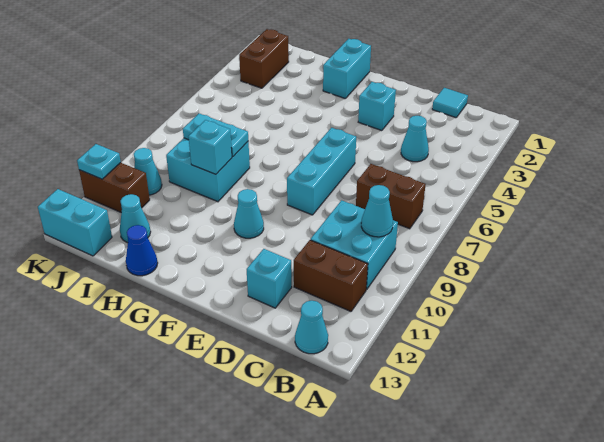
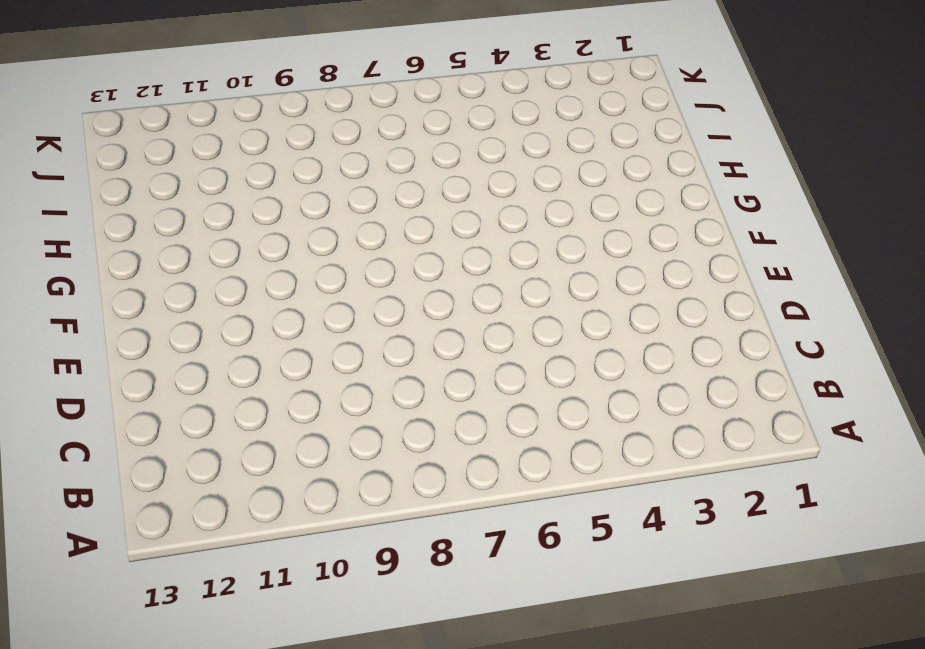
none -> brown brick B7:C7 level 1
none -> cyan brick B9:C10 level 1
none -> brown brick B11:C11 level 1

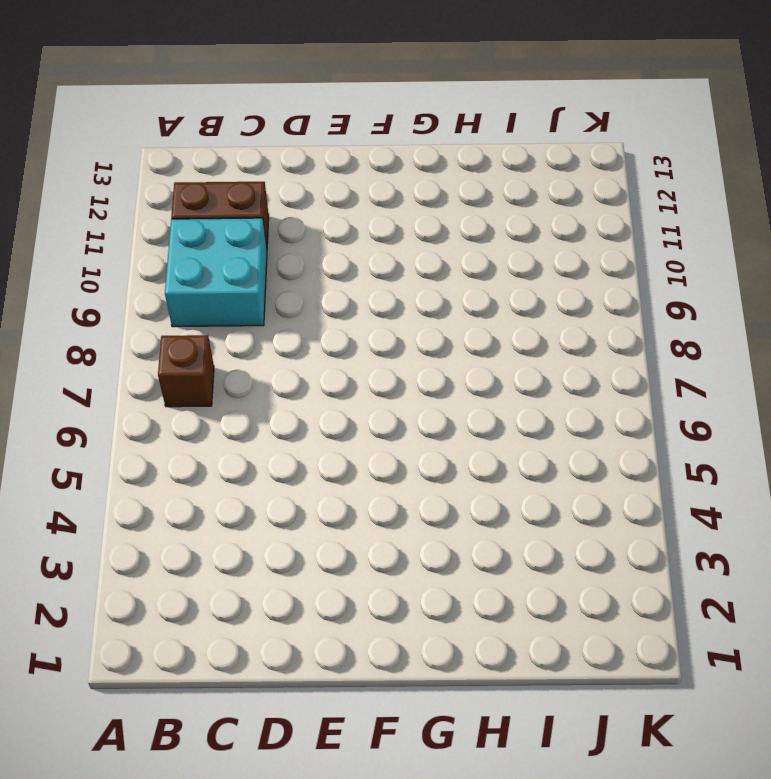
brown brick B7 level 1 -> brown brick B7:C7 level 1
none -> cyan cone B13 level 1
none -> cyan tile C1 level 1
none -> cyan cone C4 level 1

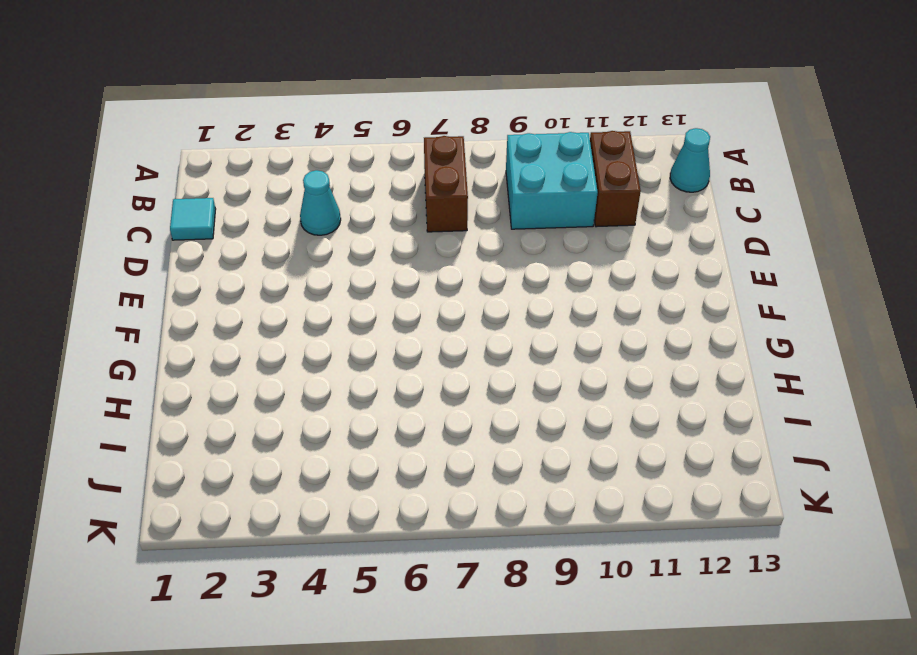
none -> cyan brick D12 level 1
none -> cyan brick E3 level 1
none -> cyan brick E6:E8 level 1

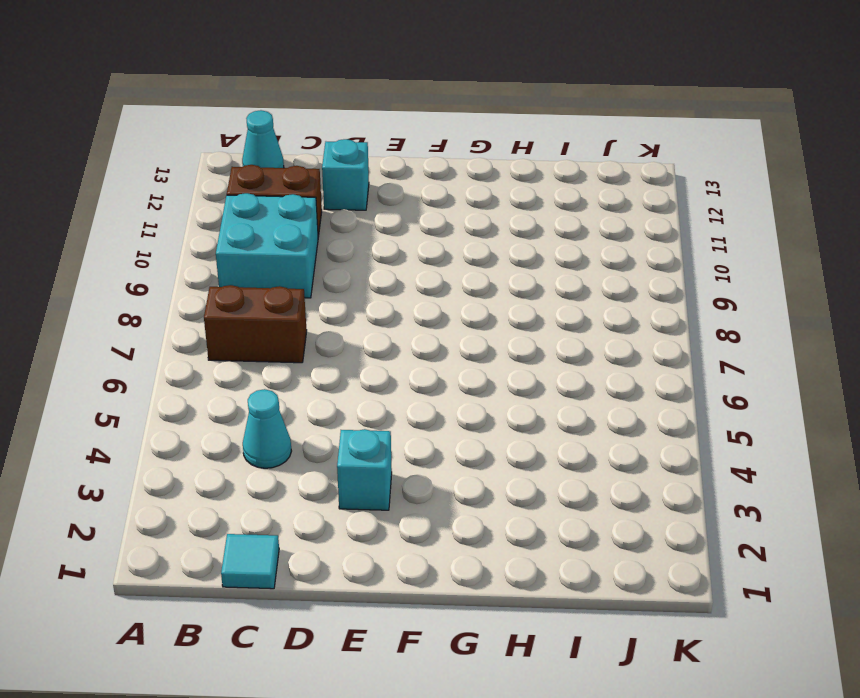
none -> cyan brick E6:E8 level 1
none -> cyan cone F10 level 1
none -> cyan brick G1:G2 level 1

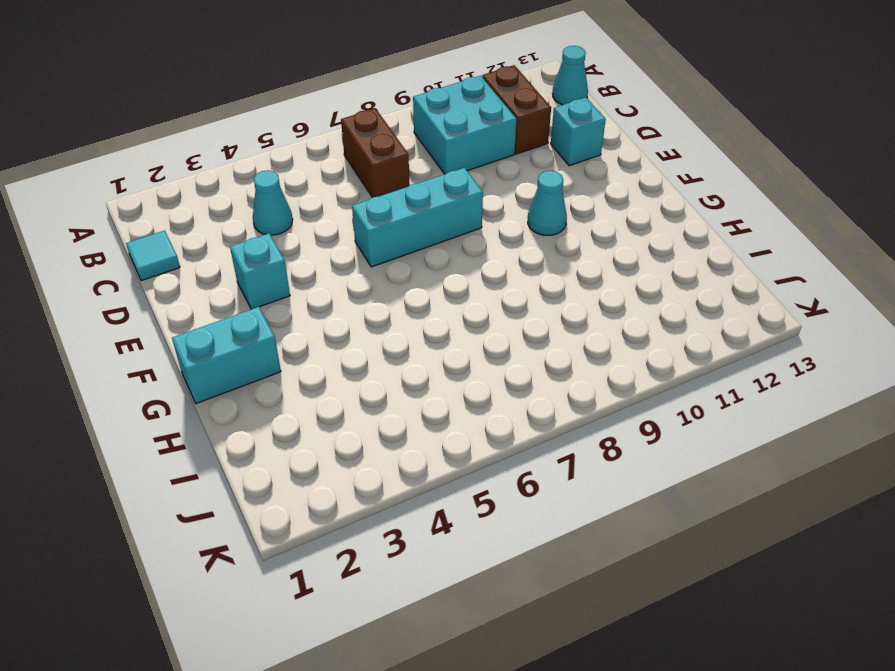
none -> cyan brick H8:I9 level 1
none -> blue cone H13 level 1
none -> cyan cone I12 level 1

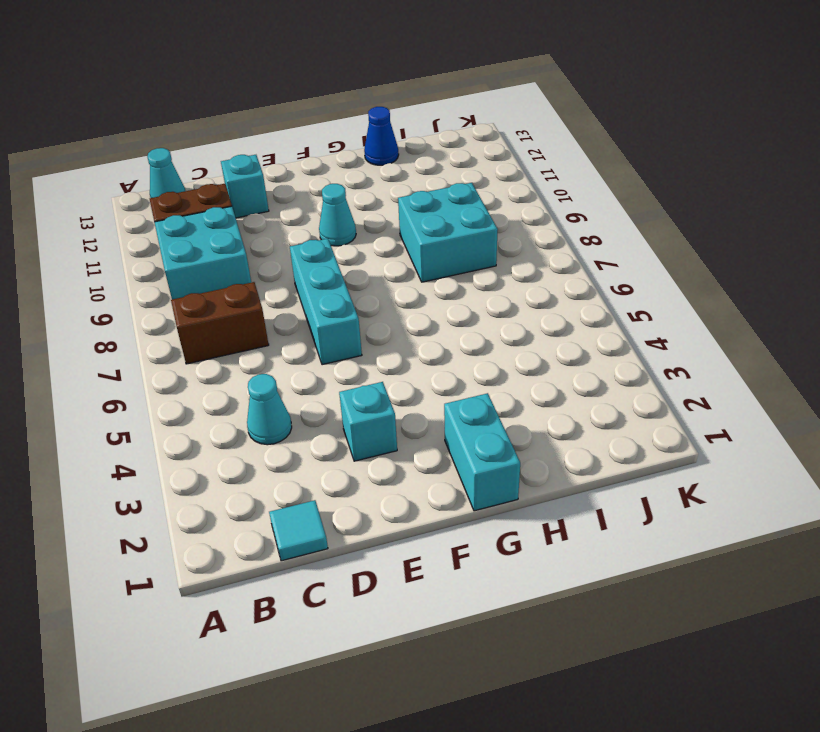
none -> cyan cone I12 level 1
none -> brown brick J2:J3 level 1
none -> cyan cone J10 level 1

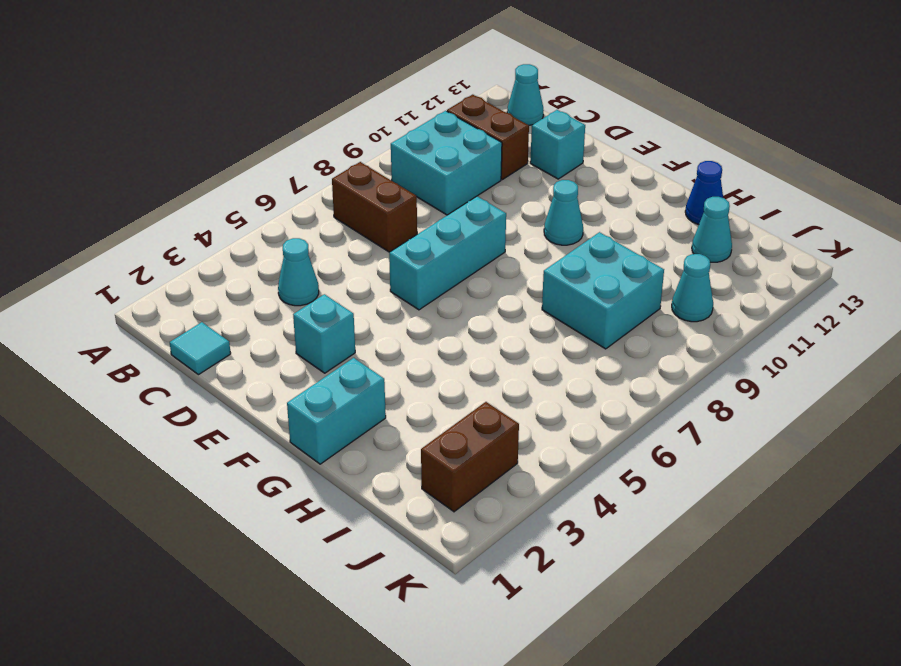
none -> brown brick J11:K11 level 1
none -> cyan brick J13:K13 level 1
none -> cyan cone B9 level 2

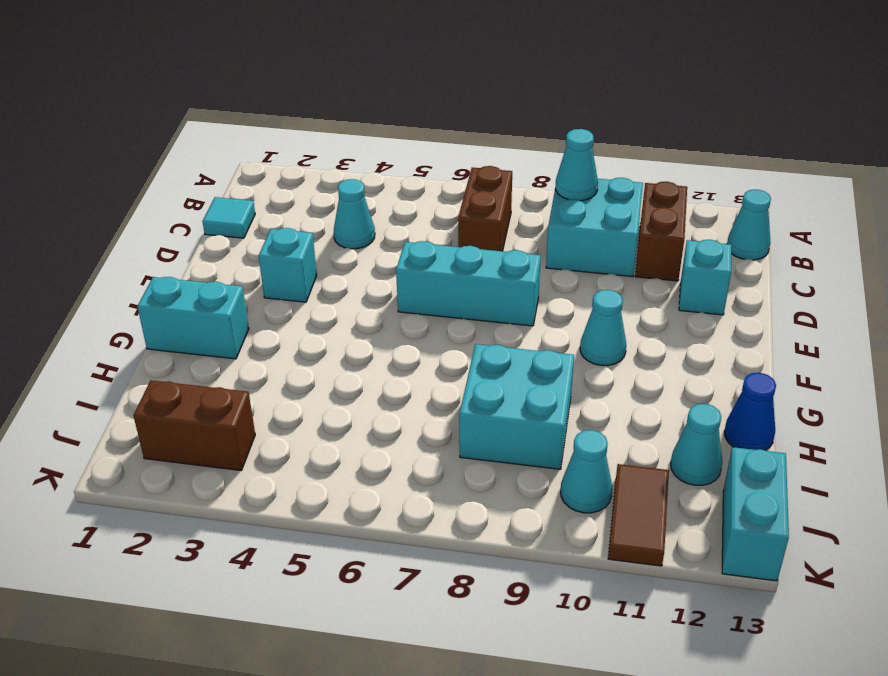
brown tile J11:K11 level 1 -> brown brick J11:K11 level 1
none -> cyan plate H8:I8 level 2
none -> cyan brick H9 level 2
none -> cyan plate K11 level 2

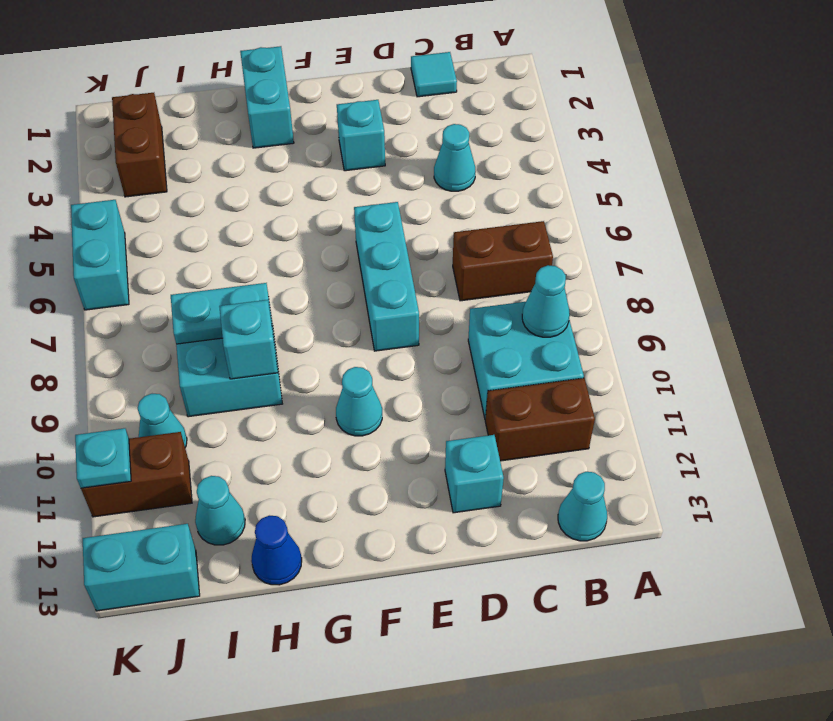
cyan brick K5:K6 level 1 -> none

